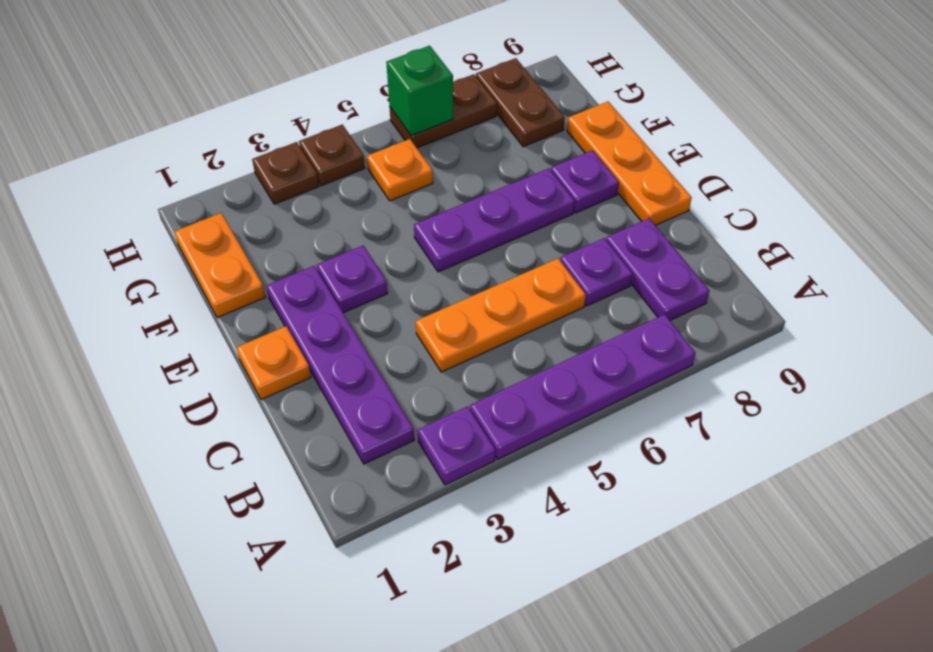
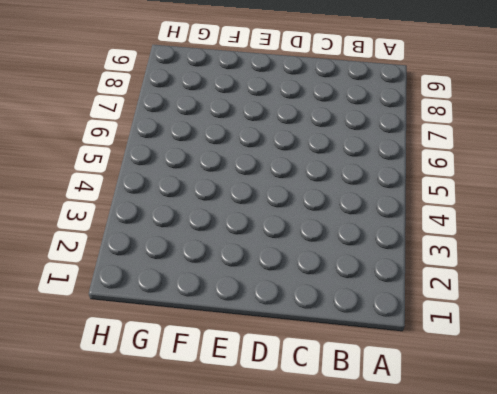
none -> purple plate A3 level 1
none -> purple plate A4:A7 level 1
none -> purple plate B2:E2 level 1

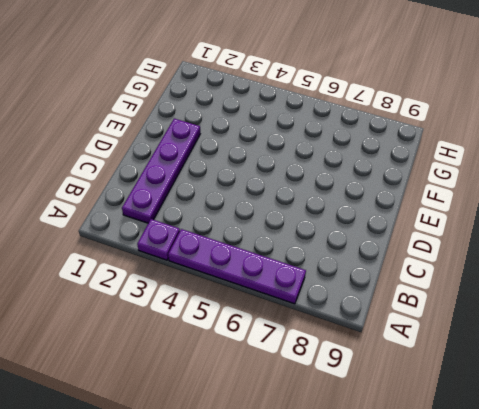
none -> purple plate B8:C8 level 1
none -> orange plate C4:C6 level 1
none -> purple plate C7 level 1

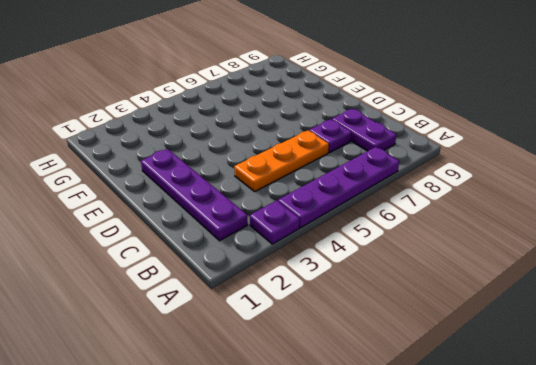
none -> orange plate D1 level 1
none -> orange plate D9:F9 level 1
none -> purple plate E3 level 1

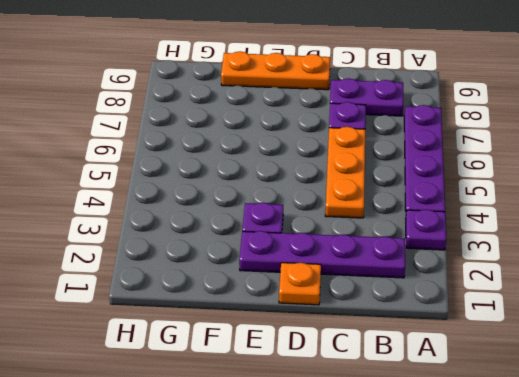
none -> purple plate E5:E7 level 1
none -> purple plate E8 level 1
none -> orange plate F1:G1 level 1

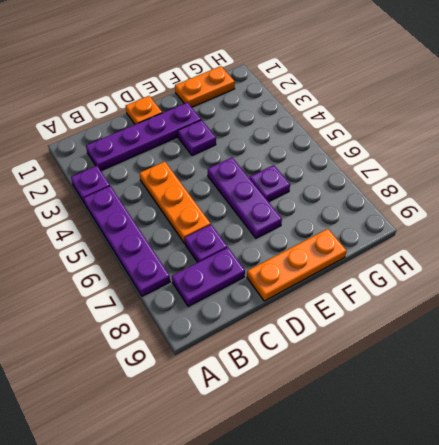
purple plate F6 level 1 -> purple plate E8 level 1
none -> orange plate G5 level 1
none -> brown plate G8:H8 level 1
none -> brown plate H3 level 1

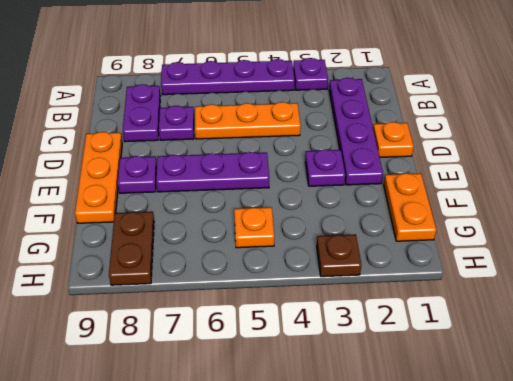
none -> brown plate H4 level 1
none -> brown plate H6:H7 level 1
none -> green brick H6 level 2

